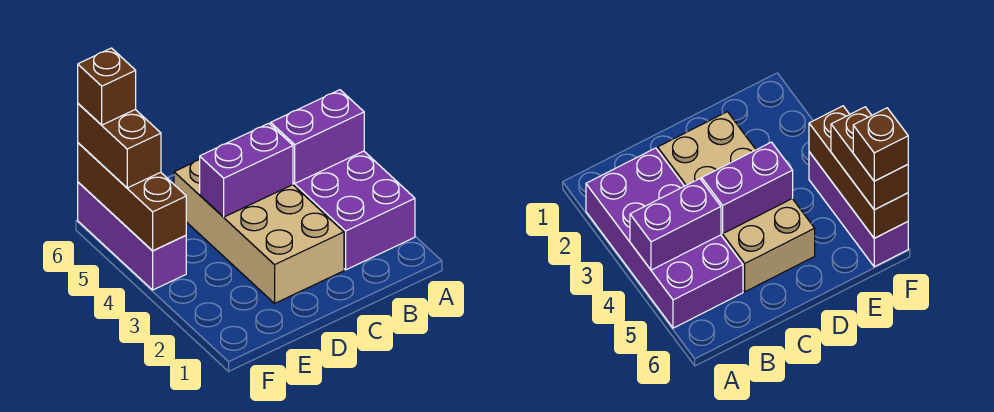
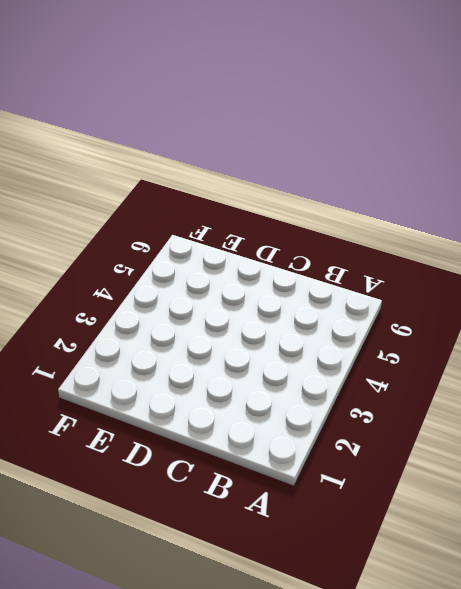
none -> purple brick A2:B5 level 1
none -> tan brick C2:D5 level 1

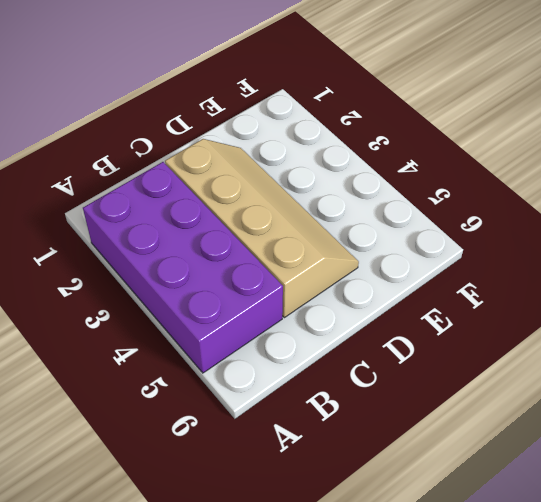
tan slope C2:D5 level 1 top C -> tan brick C2:D5 level 1
none -> purple brick F4:F6 level 1
none -> purple brick A4:B4 level 2

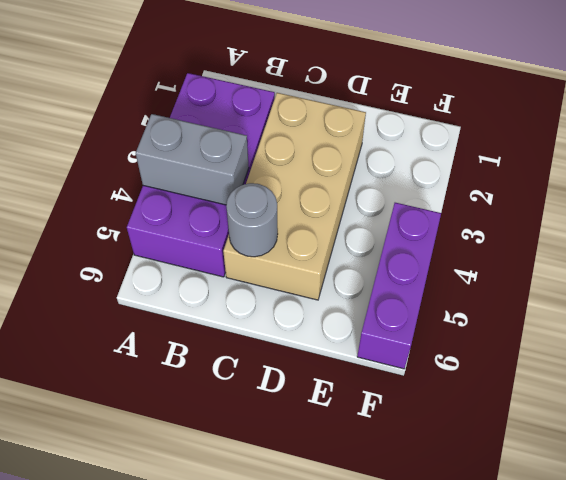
grey brick A4:B4 level 2 -> purple brick A4:B4 level 2
grey round brick C5 level 2 -> none
none -> purple brick C4:D4 level 2
none -> brown brick F4:F6 level 2

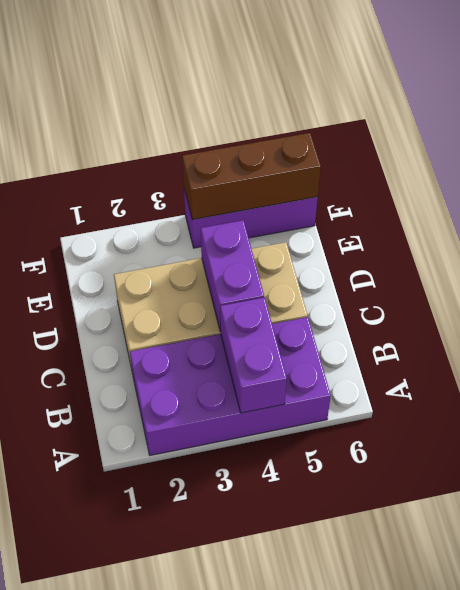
none -> brown brick F5:F6 level 3
none -> brown brick F6 level 4

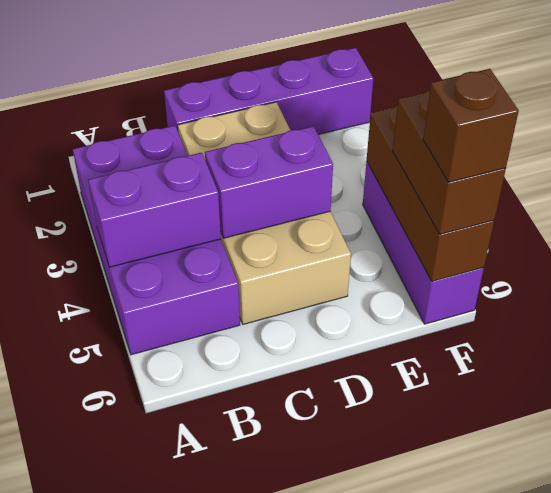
purple brick C1:F1 level 1 -> none

